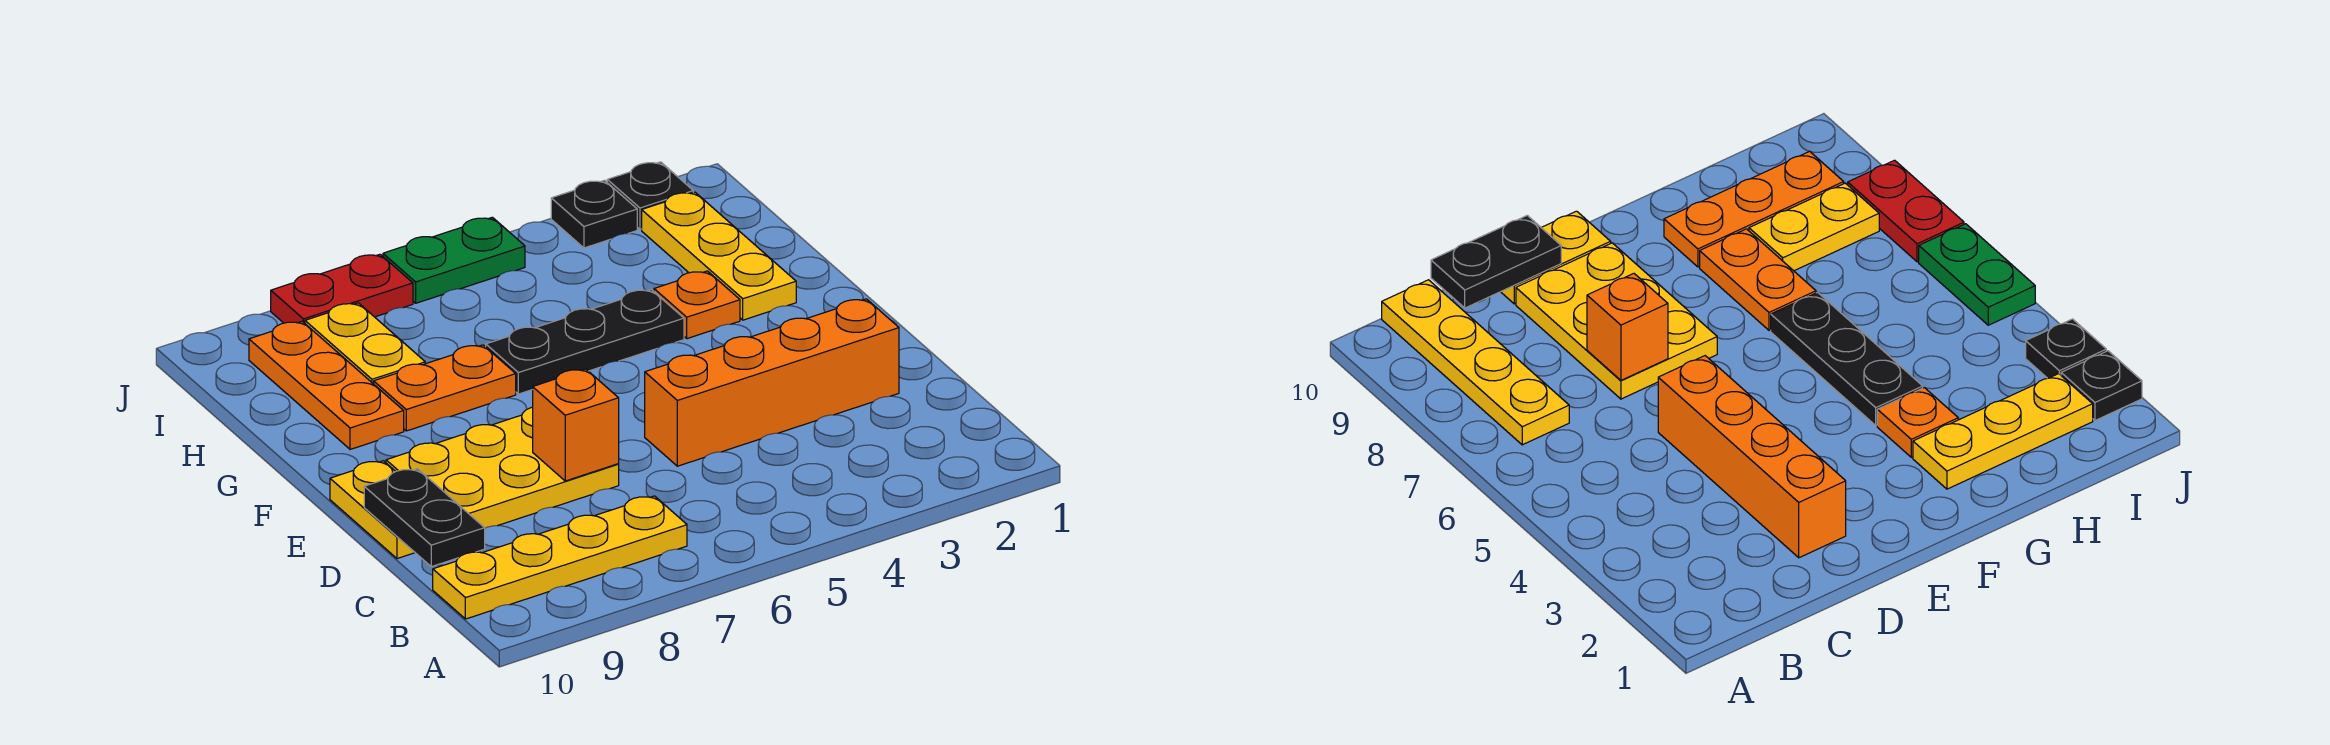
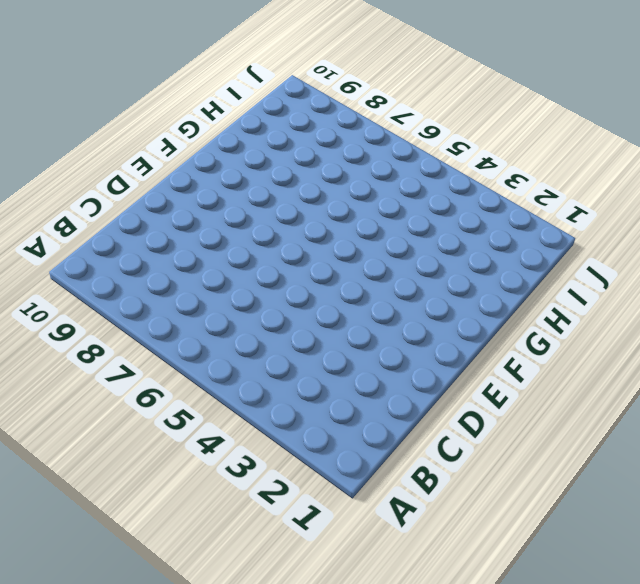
none -> yellow plate B7:B10 level 1
none -> orange brick D2:D5 level 1
none -> yellow plate D7:E9 level 1

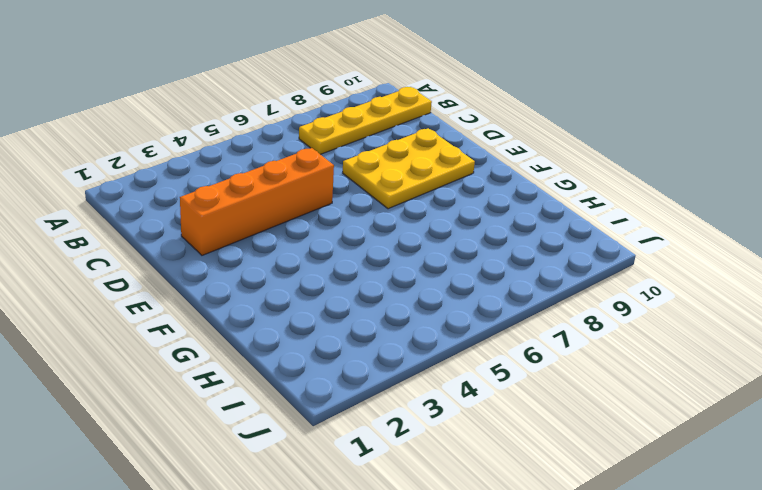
none -> yellow plate D10:E10 level 1
none -> yellow plate G2:I2 level 1
none -> orange plate G3 level 1

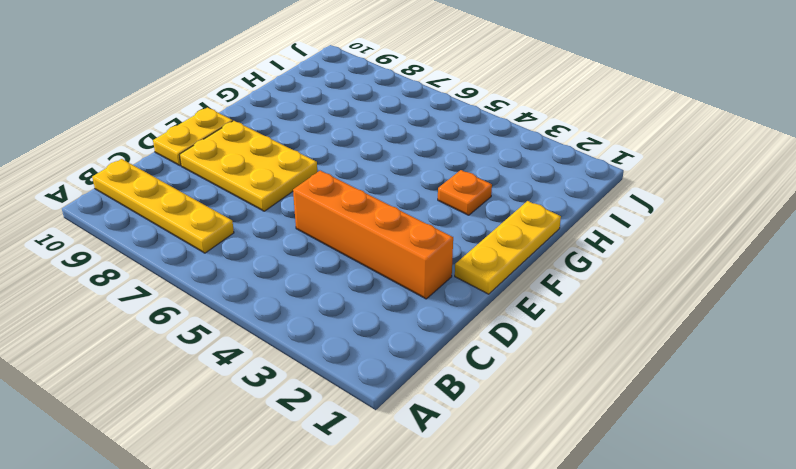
yellow plate E1:G1 level 1 -> yellow plate G2:I2 level 1
none -> black plate G4:G6 level 1
none -> orange plate G7:G8 level 1
none -> orange plate G9:I9 level 1

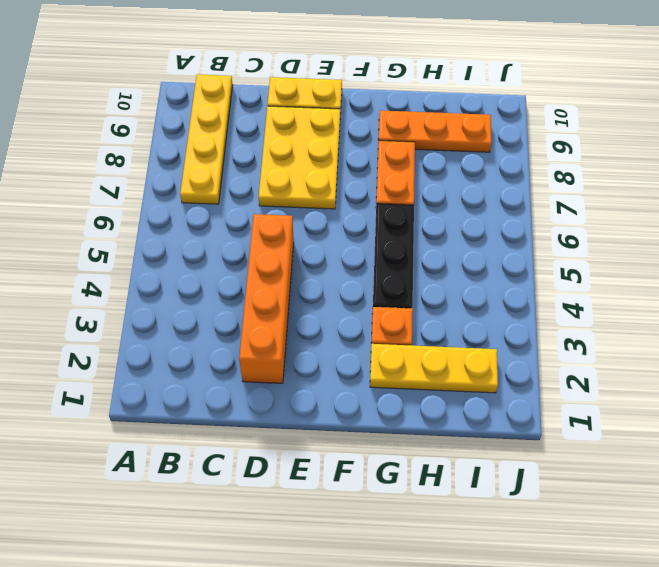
none -> yellow plate H8:I8 level 1
none -> black plate J2 level 1
none -> black plate J3 level 1

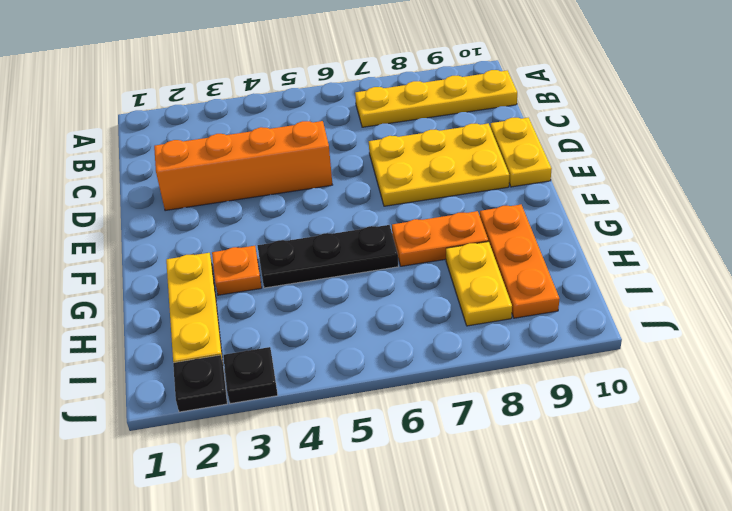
none -> green plate J5:J6 level 1
none -> red plate J7:J8 level 1
none -> black plate C10:D10 level 2

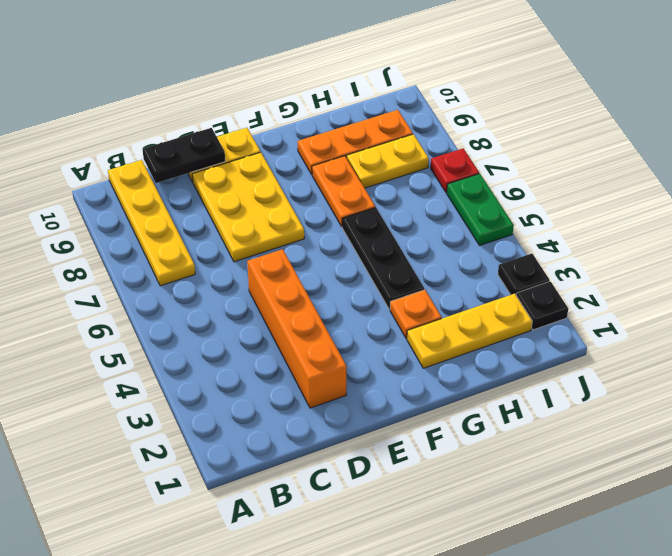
red plate J7 level 1 -> red plate J7:J8 level 1
none -> orange brick D7 level 2

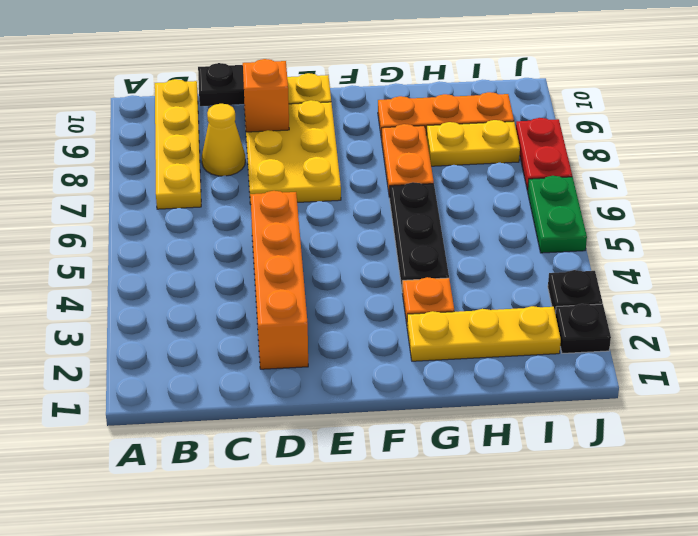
yellow cone C8 level 1 -> none
orange brick D9 level 2 -> orange brick D7 level 2

